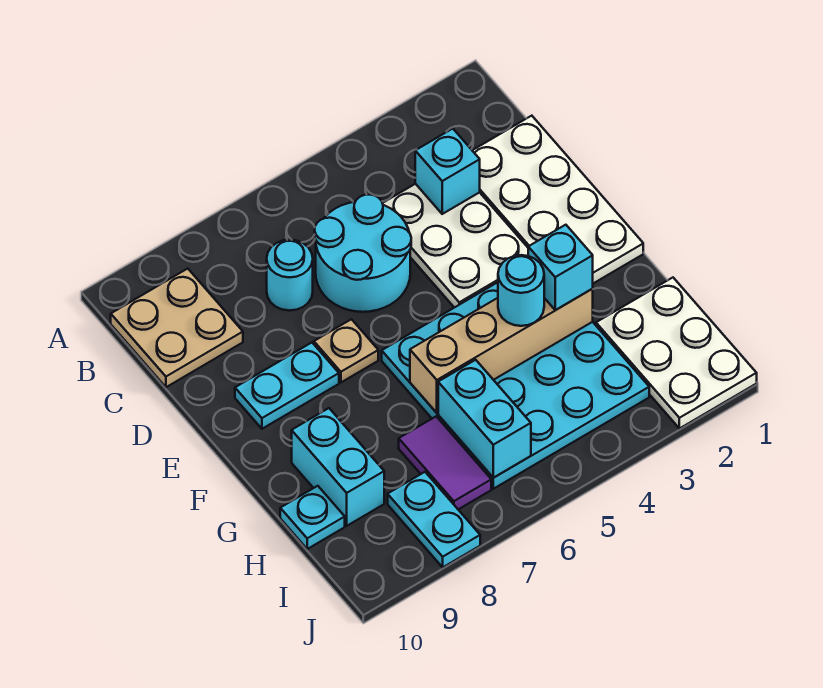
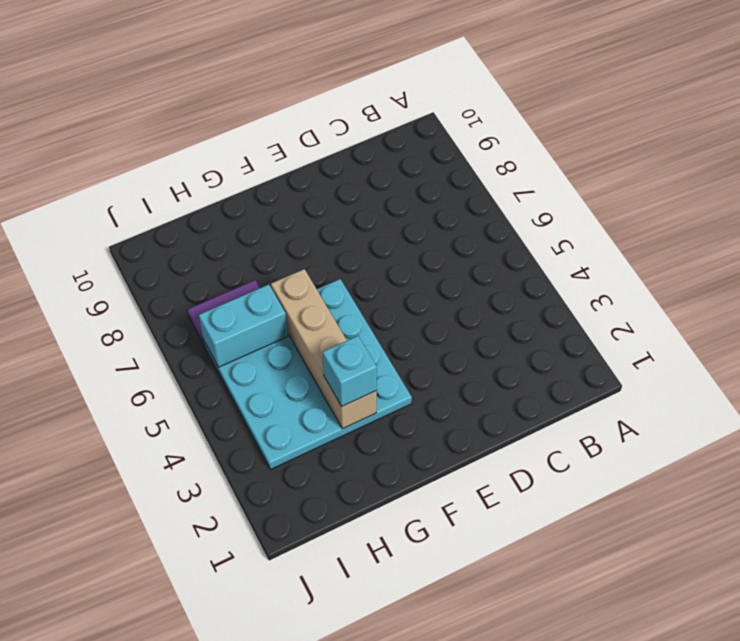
none -> tan plate B9:C10 level 1
none -> white plate C1:F2 level 1
none -> white plate C3:E4 level 1

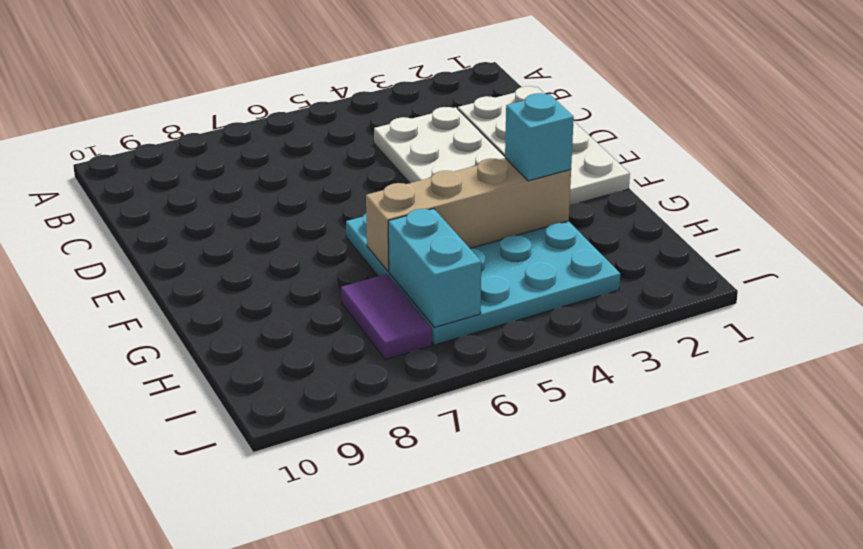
none -> tan plate B9:C10 level 1
none -> cyan round brick C5:D6 level 1
none -> cyan round brick C7 level 1

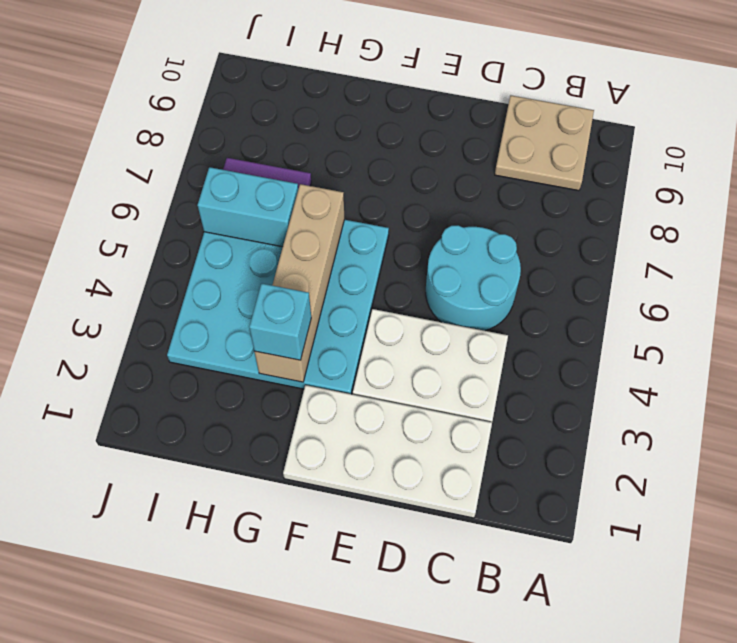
none -> cyan round brick C7 level 1
none -> tan plate E7 level 1
none -> cyan plate E8:E9 level 1

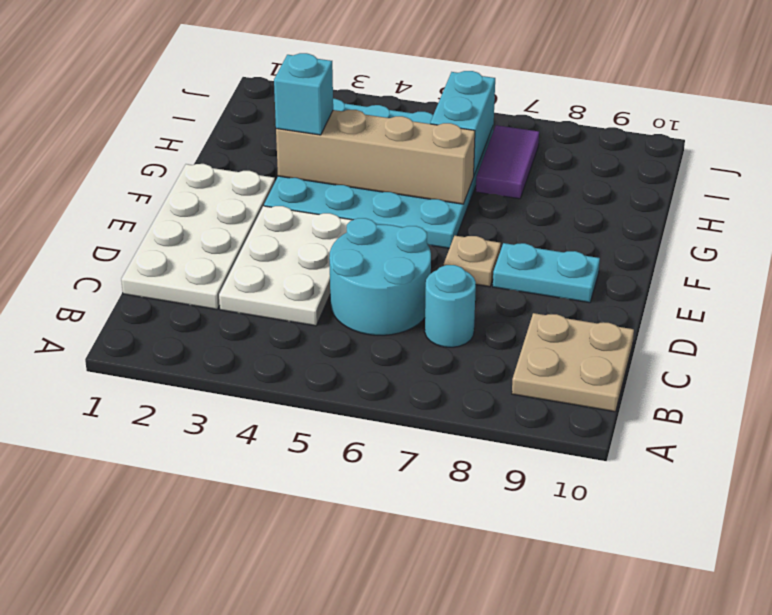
none -> cyan brick G9:H9 level 1
none -> white plate H1:J2 level 1
none -> cyan plate H10 level 1

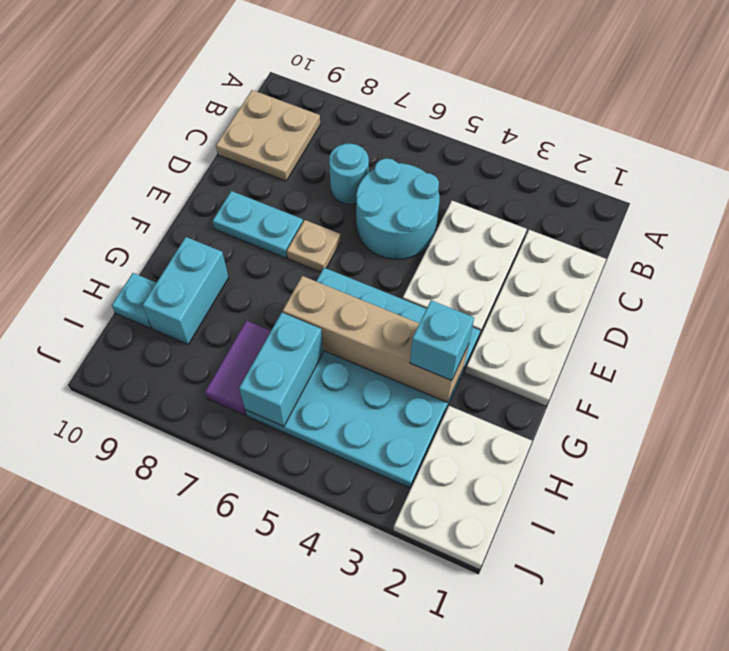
none -> cyan plate I8:J8 level 1
none -> cyan brick C3 level 2
none -> cyan round brick G4 level 3

